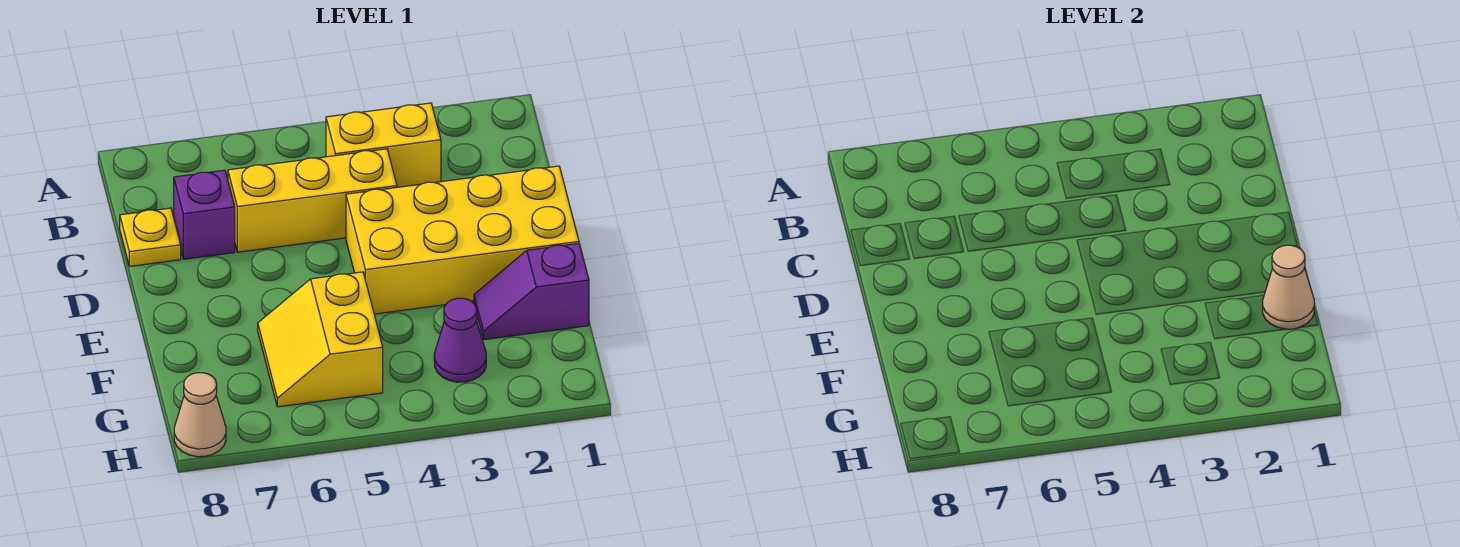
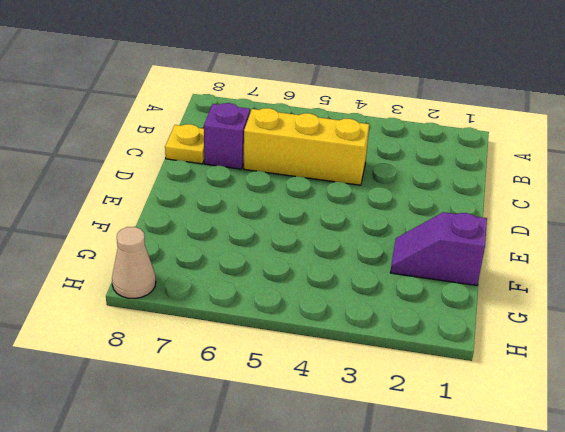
none -> yellow brick B3:B4 level 1
none -> yellow brick D1:E4 level 1

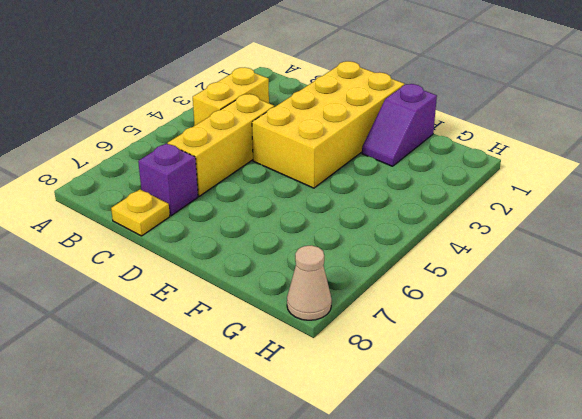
none -> yellow slope F5:G6 level 1 top 5
none -> purple cone G3 level 1

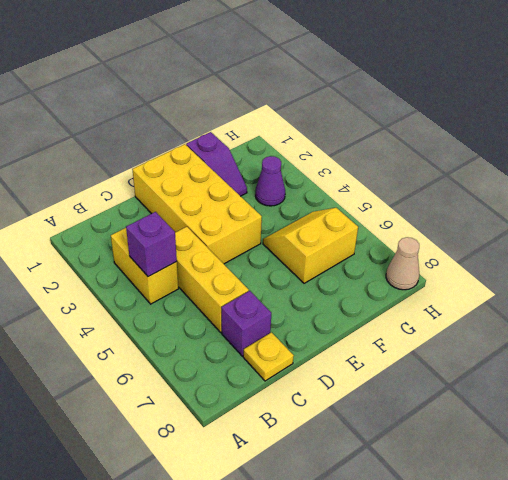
purple brick B4 level 2 -> none
yellow slope F5:G6 level 1 top 6 -> yellow slope F5:G6 level 1 top 5
none -> tan cone F1 level 2

